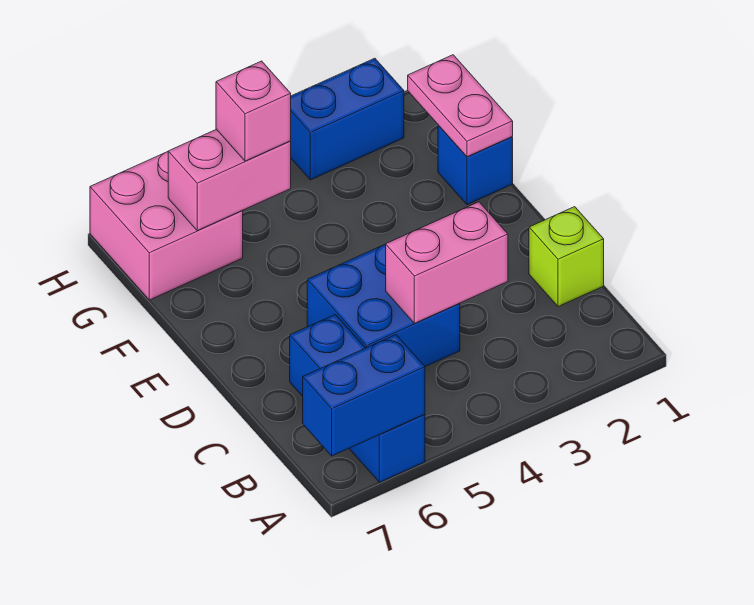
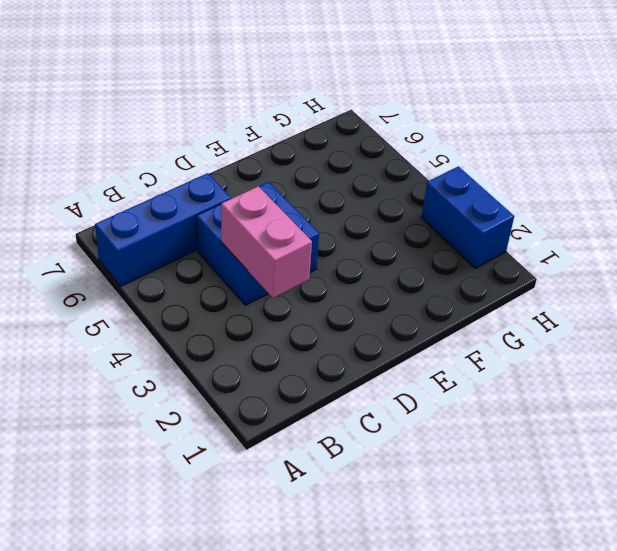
none -> lime brick C1 level 1
none -> blue brick F1 level 1

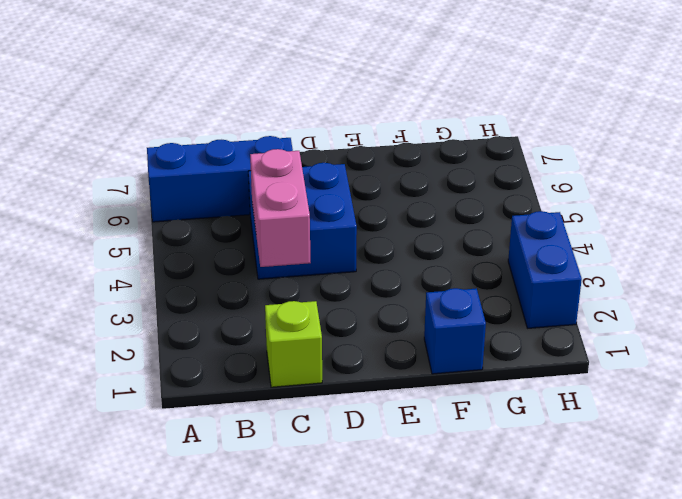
none -> pink brick G6:H7 level 1
none -> blue brick A6:A7 level 2

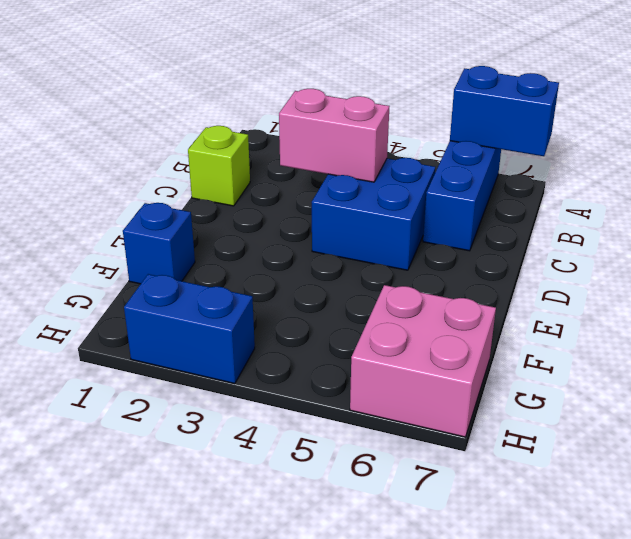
none -> pink plate F1:G1 level 2
none -> pink brick G5:G6 level 2

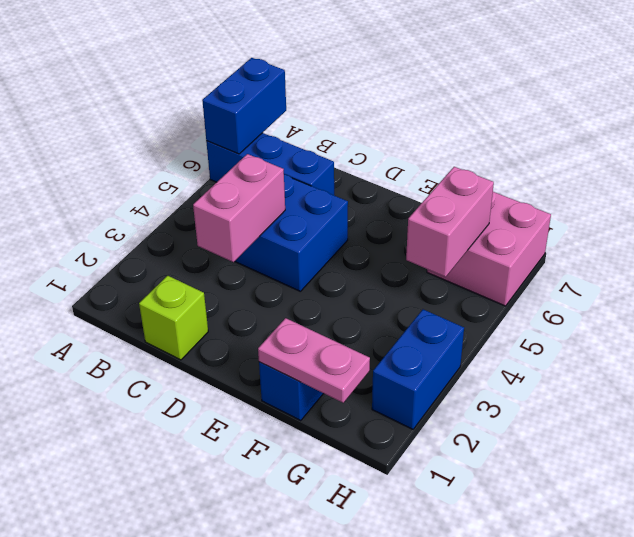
none -> pink brick G5 level 3

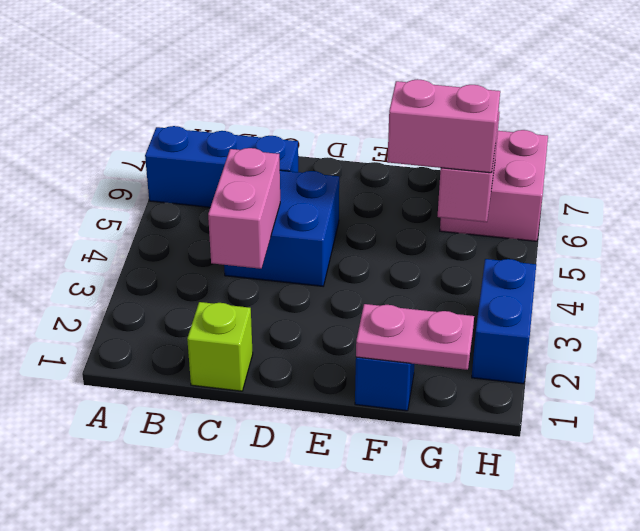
pink brick F5:G5 level 3 -> pink brick G5 level 3
none -> blue brick A6:A7 level 2

